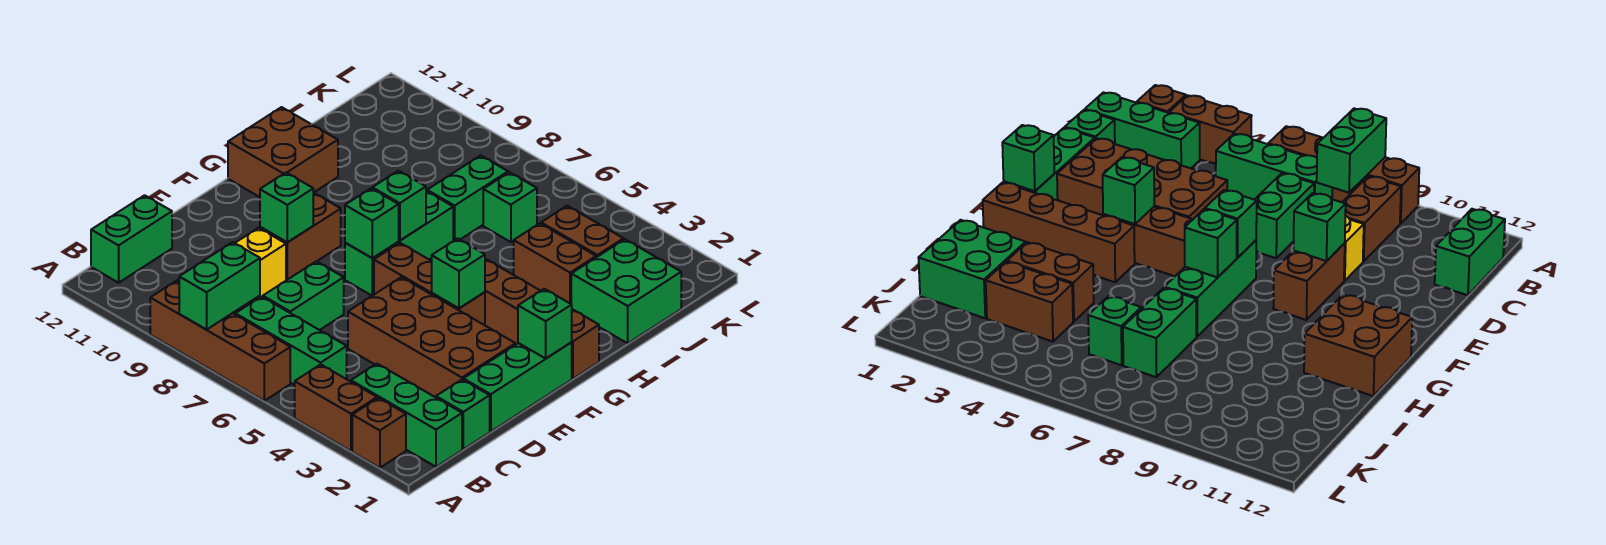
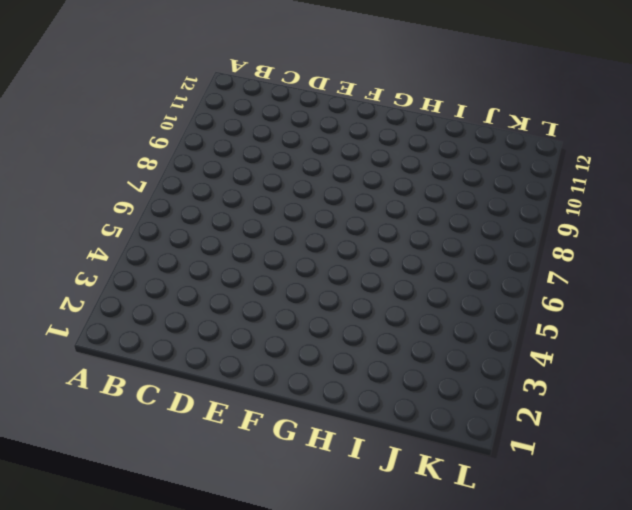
none -> brown brick A2 level 1
none -> brown brick A3:A4 level 1
none -> brown brick A6:A9 level 1

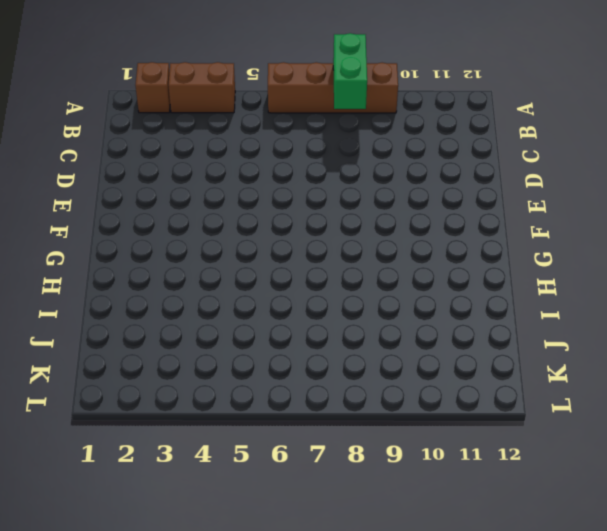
none -> green brick B1:B3 level 1
none -> green brick B5:B7 level 1
none -> brown brick B9:C9 level 1

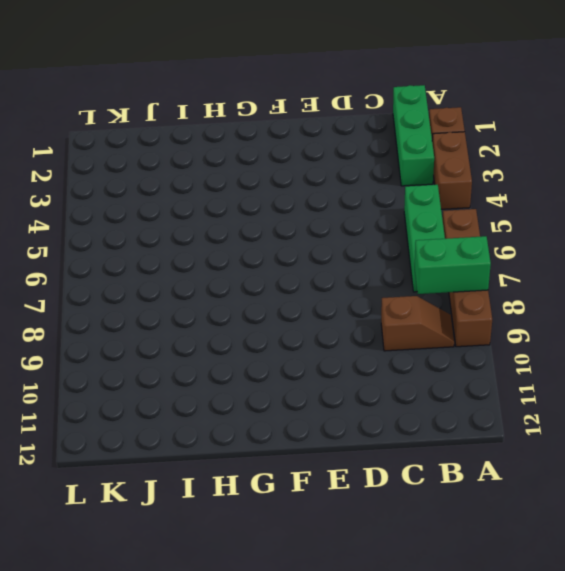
brown slope B9:C9 level 1 top C -> brown brick B9:C9 level 1
none -> green brick B12:C12 level 1
none -> green brick C1 level 1
none -> green brick C7:D7 level 1

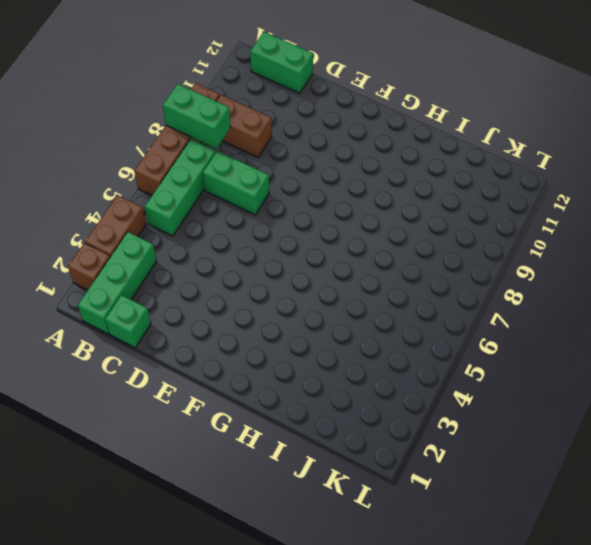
none -> green brick D1:F1 level 1
none -> brown brick D2:E5 level 1
none -> yellow brick D9 level 1

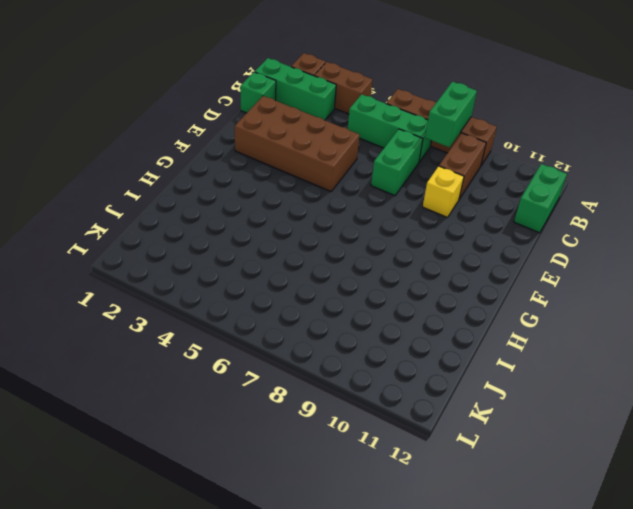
none -> green brick D1:F1 level 1
none -> brown brick E9:F9 level 1
none -> brown brick F4:F6 level 1

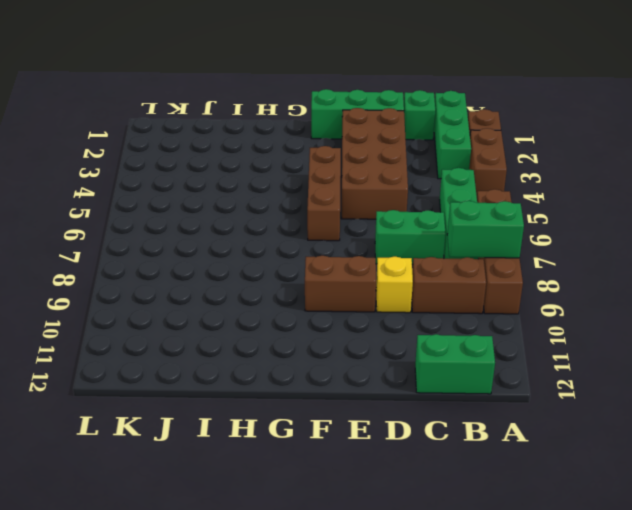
none -> green brick F7:H7 level 1
none -> brown brick G1:G4 level 1
none -> brown brick G11:H12 level 1

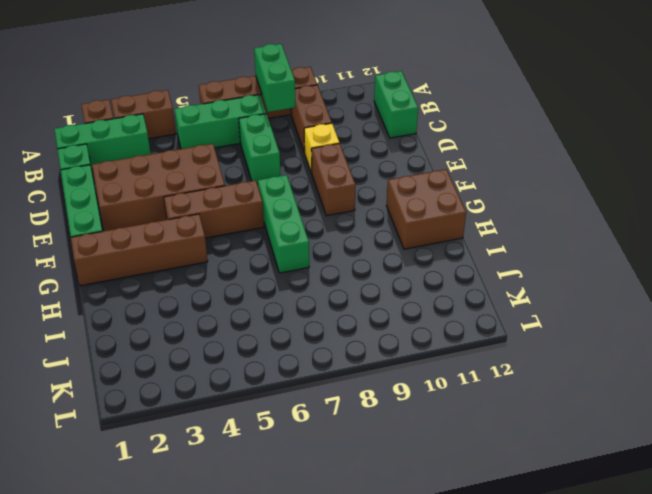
none -> green brick I1:J2 level 1
none -> brown brick I3:I4 level 1
none -> green brick I7:J7 level 1

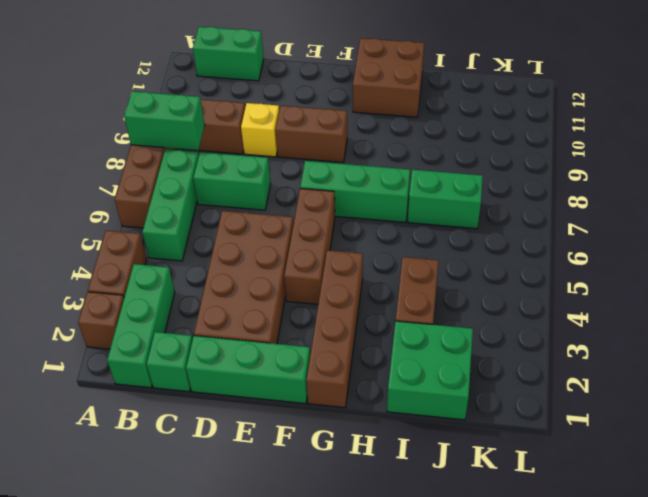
none -> brown brick J3:J4 level 1
none -> green brick J6 level 1
none -> green brick E9 level 2

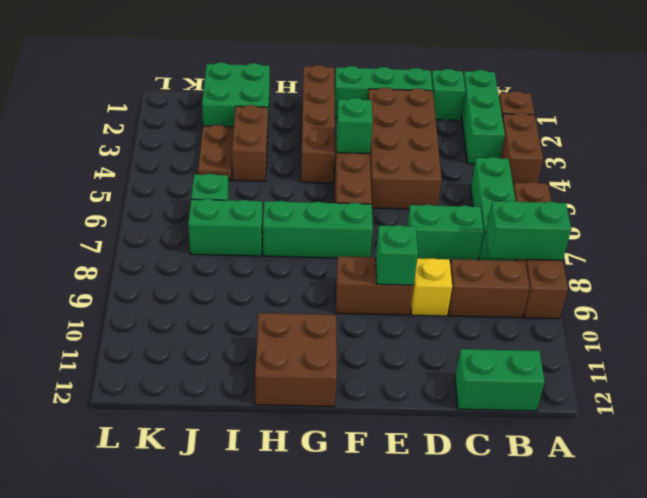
brown plate J3:J4 level 1 -> brown brick J3:J4 level 1
none -> green brick F1 level 2
none -> green brick F7 level 2
none -> green brick G7 level 2

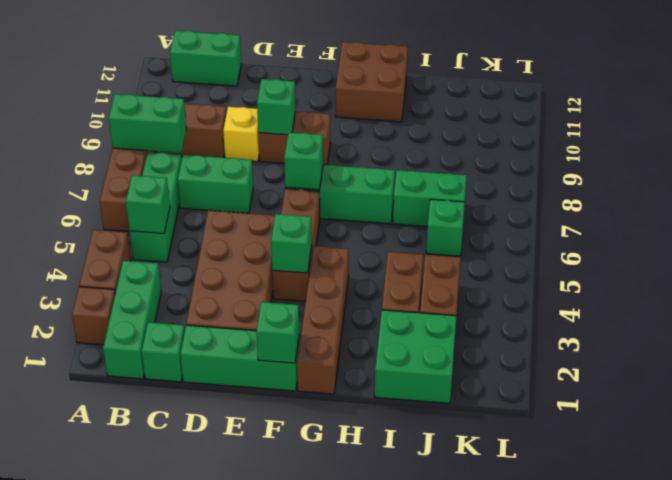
green brick B5 level 2 -> green brick G7 level 2

